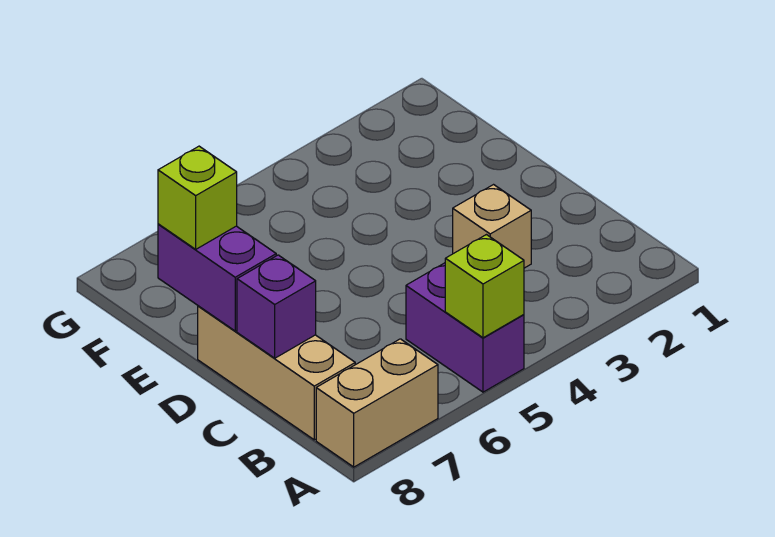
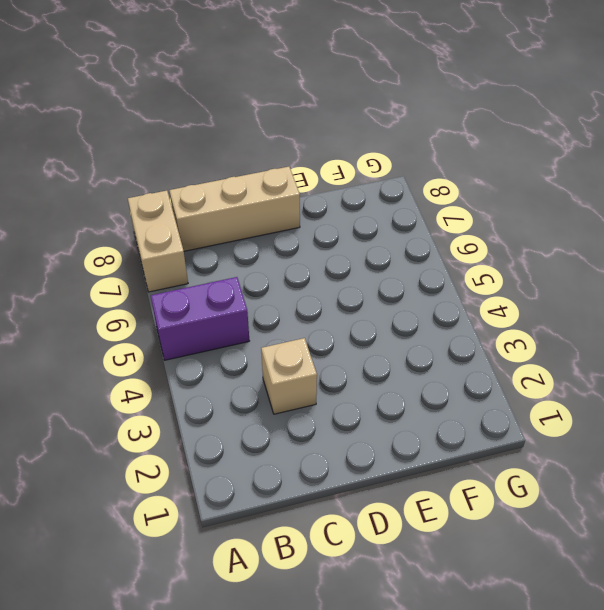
none -> lime brick A5 level 2
none -> purple brick C8 level 2

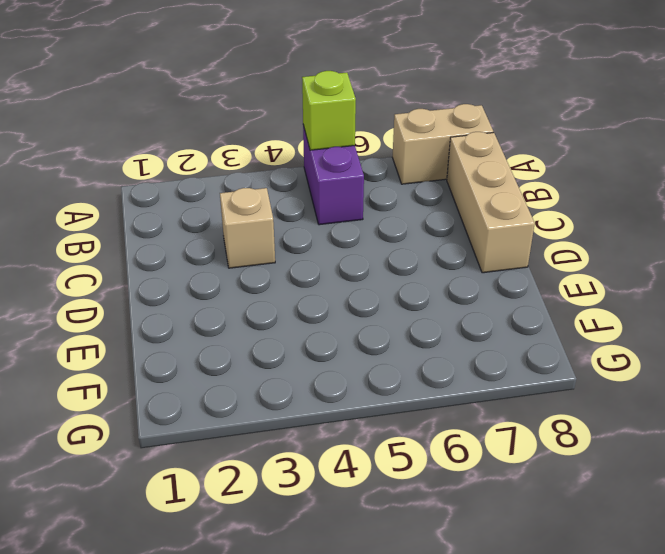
none -> purple brick C8 level 2
none -> purple brick D8:E8 level 2

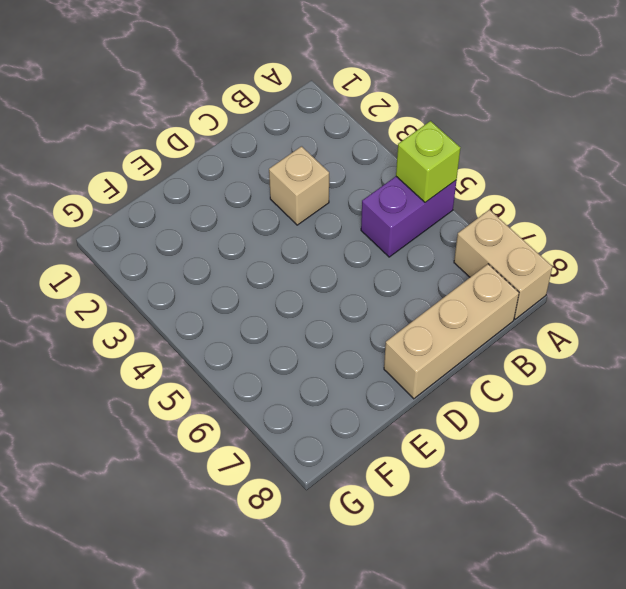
none -> purple brick C8 level 2
none -> purple brick D8:E8 level 2

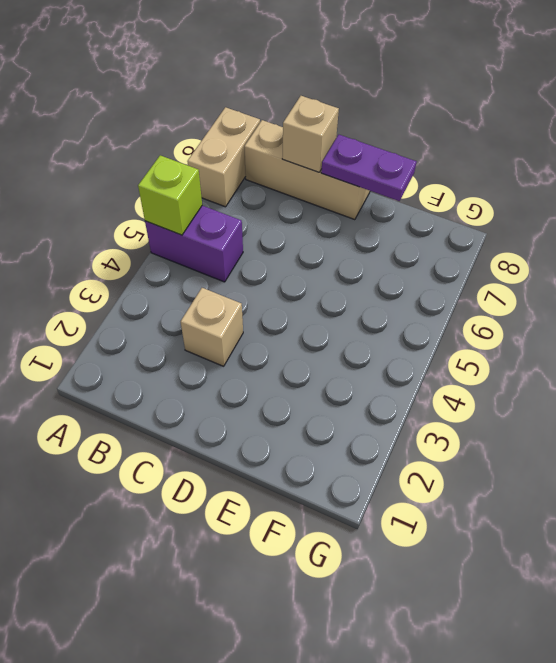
tan brick C8 level 2 -> purple brick C8 level 2
purple plate D8:E8 level 2 -> purple brick D8:E8 level 2
none -> lime brick E8 level 3

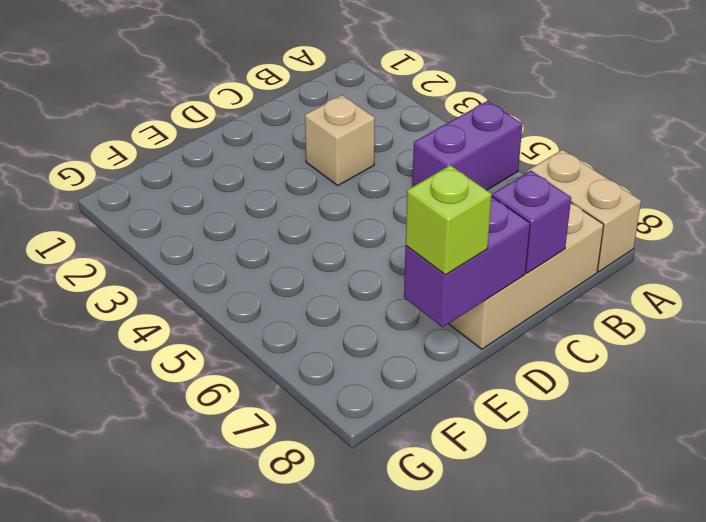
none -> lime brick A5 level 2

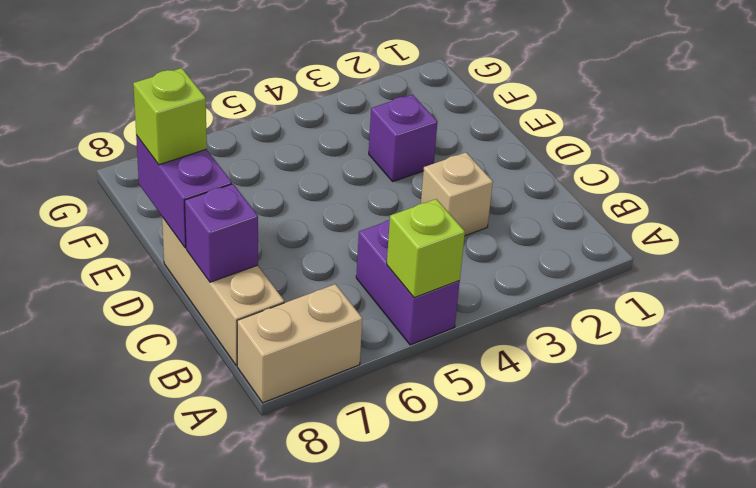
purple brick E3 level 1 -> none

